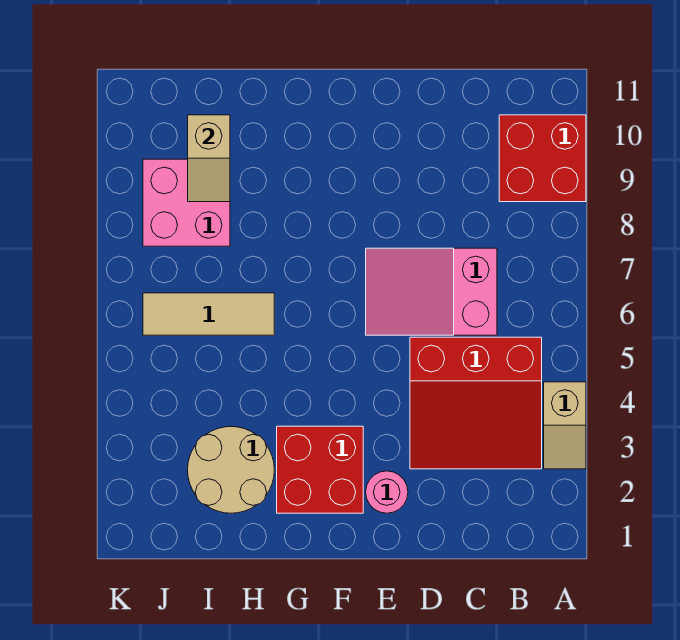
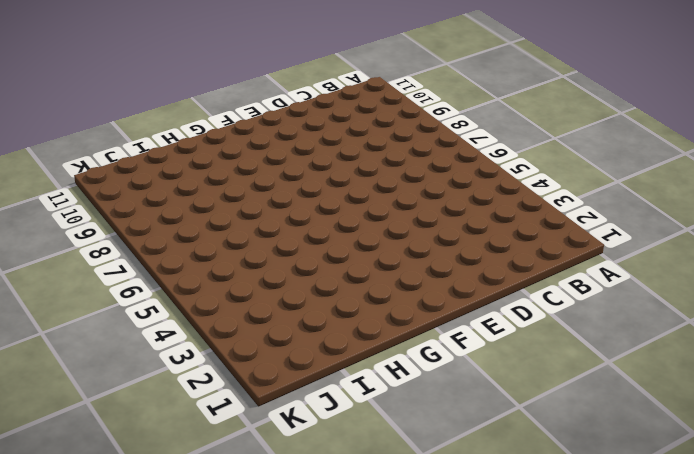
none -> tan slope A3:A4 level 1 top 4
none -> red brick A9:B10 level 1

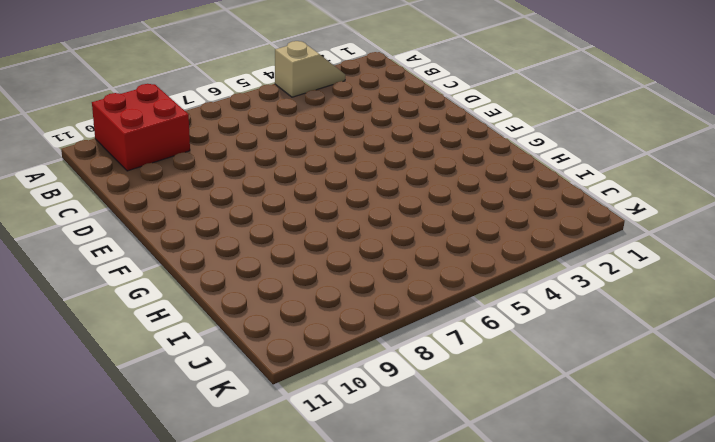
none -> red slope B3:D5 level 1 top 5
none -> pink slope C6:E7 level 1 top C

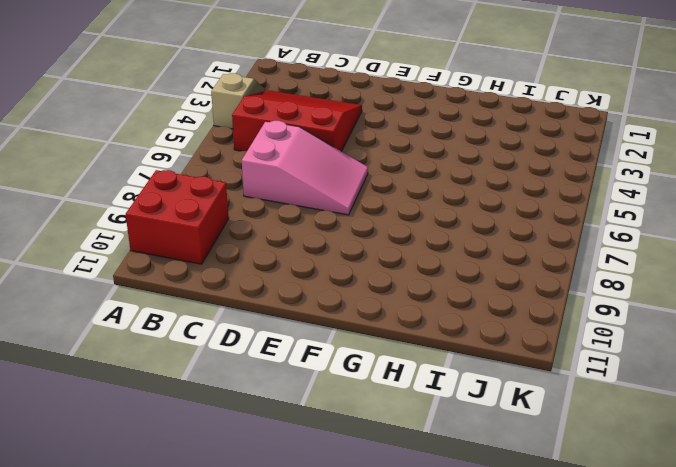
none -> pink round brick E2 level 1
none -> red brick F2:G3 level 1

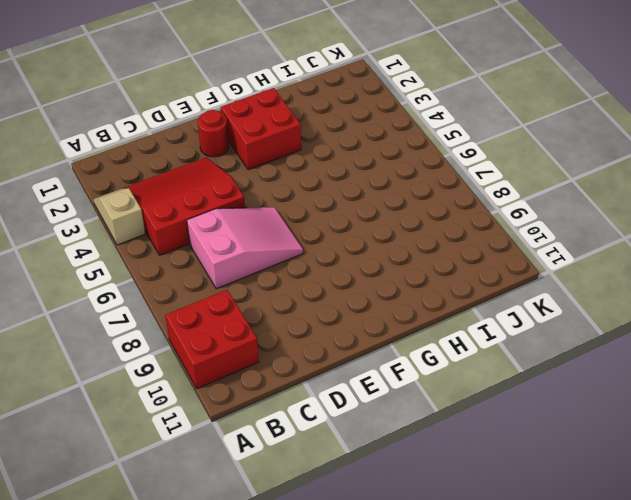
red round brick E2 level 1 -> pink round brick E2 level 1
none -> tan round brick H2:I3 level 1
none -> tan tile H6:J6 level 1

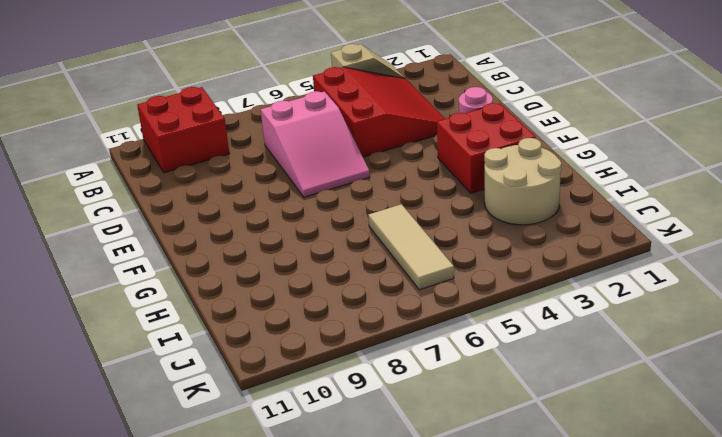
none -> pink brick I8:J9 level 1
none -> tan slope I9:I10 level 2 top 10

